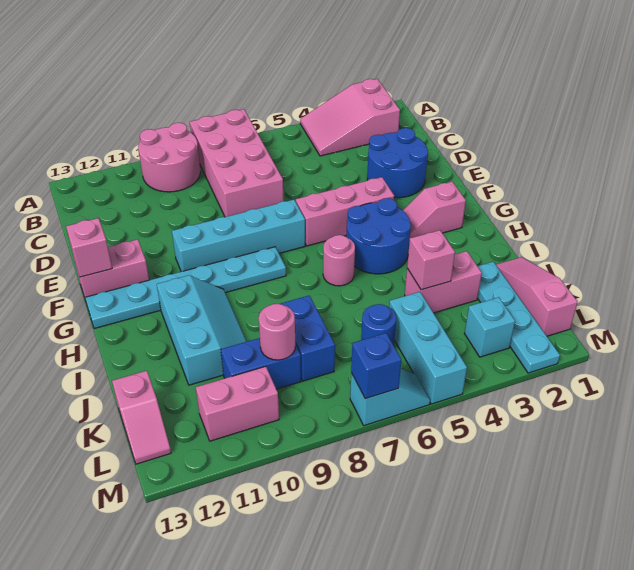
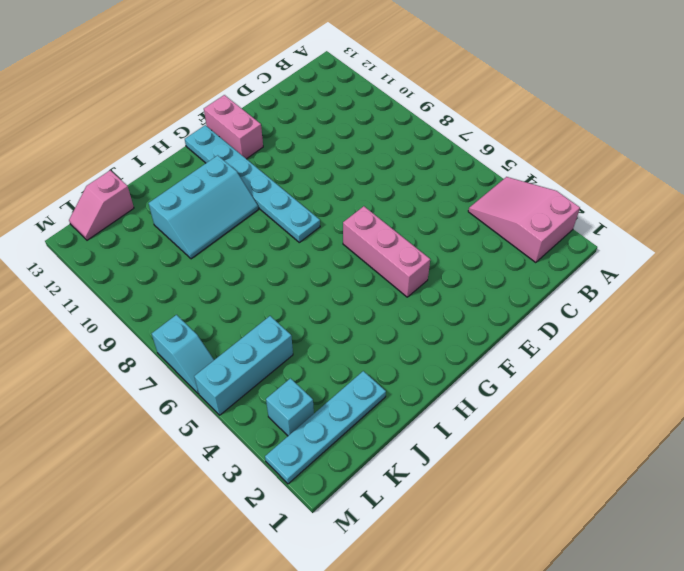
none -> pink brick A7:D8 level 1
none -> pink round brick A9:B10 level 1
none -> blue round brick D2:E3 level 1

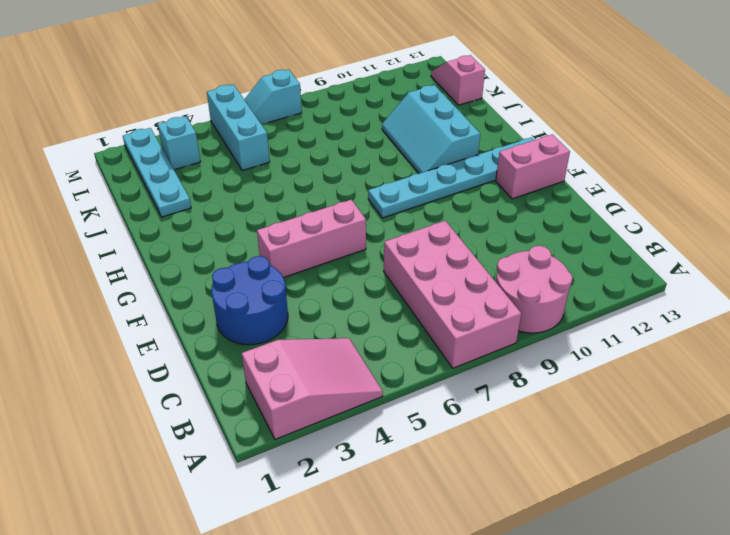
none -> cyan brick F7:F10 level 1
none -> pink slope G2:G3 level 1 top 2
none -> blue round brick G4:H5 level 1

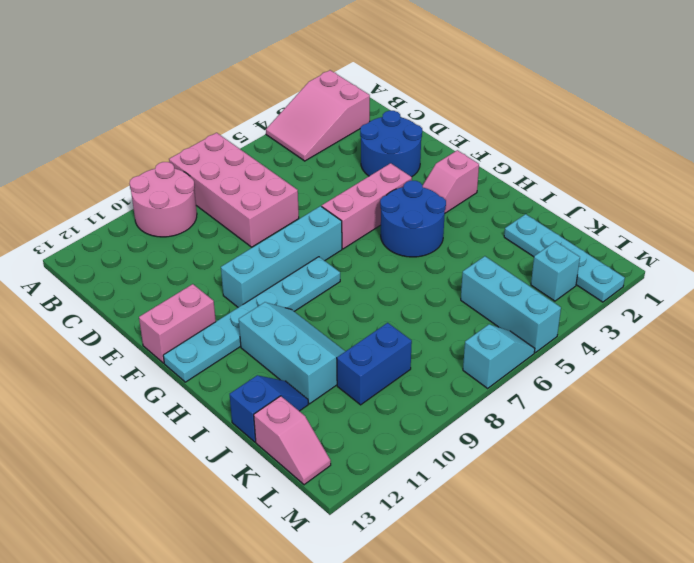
blue slope J12:J13 level 1 top 13 -> none
none -> pink round brick H6 level 1
none -> pink slope J1:L1 level 1 top L
none -> pink brick J3:J4 level 1

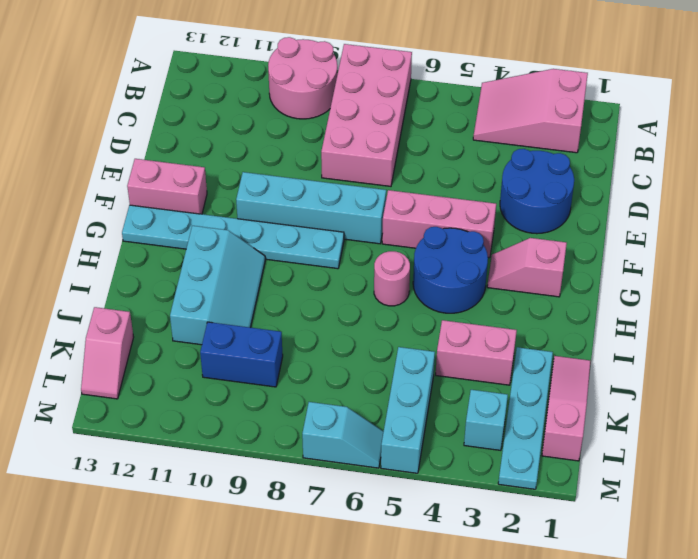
none -> blue brick J8:K8 level 1
none -> blue round brick K6 level 1
none -> pink brick L10:L11 level 1

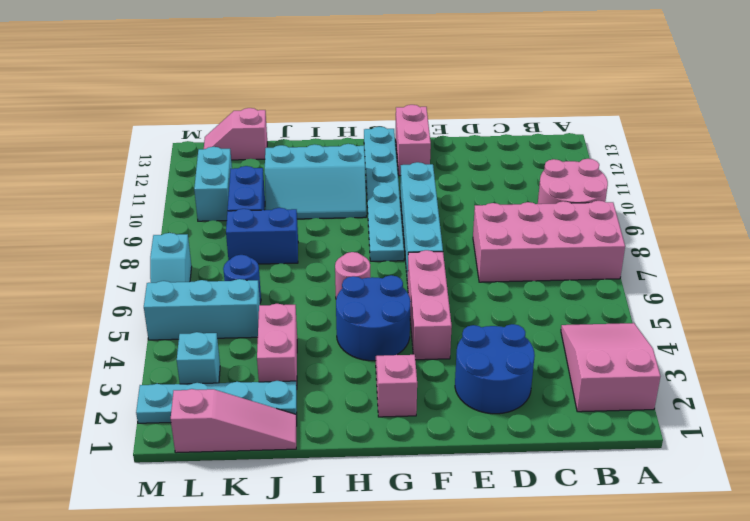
cyan brick L10:L11 level 1 -> pink brick L10:L11 level 1
none -> pink brick F13 level 2
none -> pink brick J4 level 2
none -> pink round brick K9 level 2

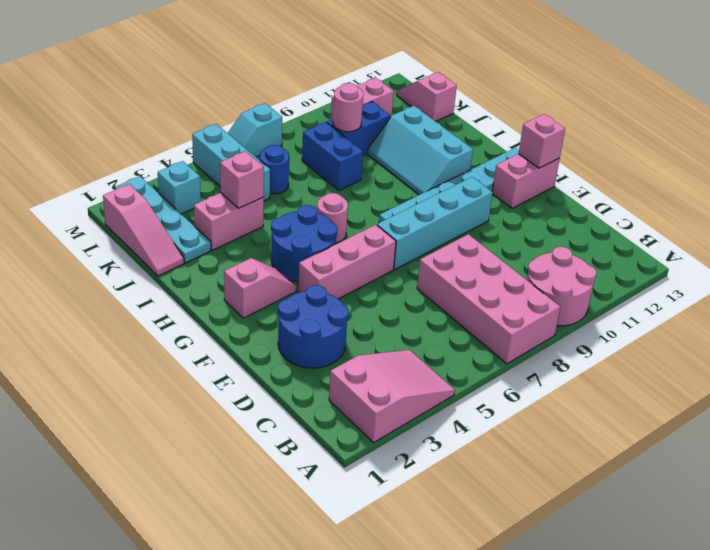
none -> blue brick M7 level 2

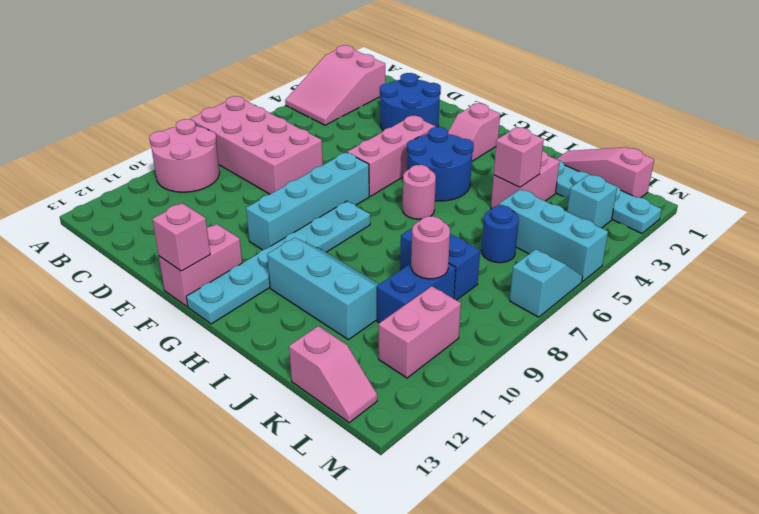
none -> blue brick M7 level 2

